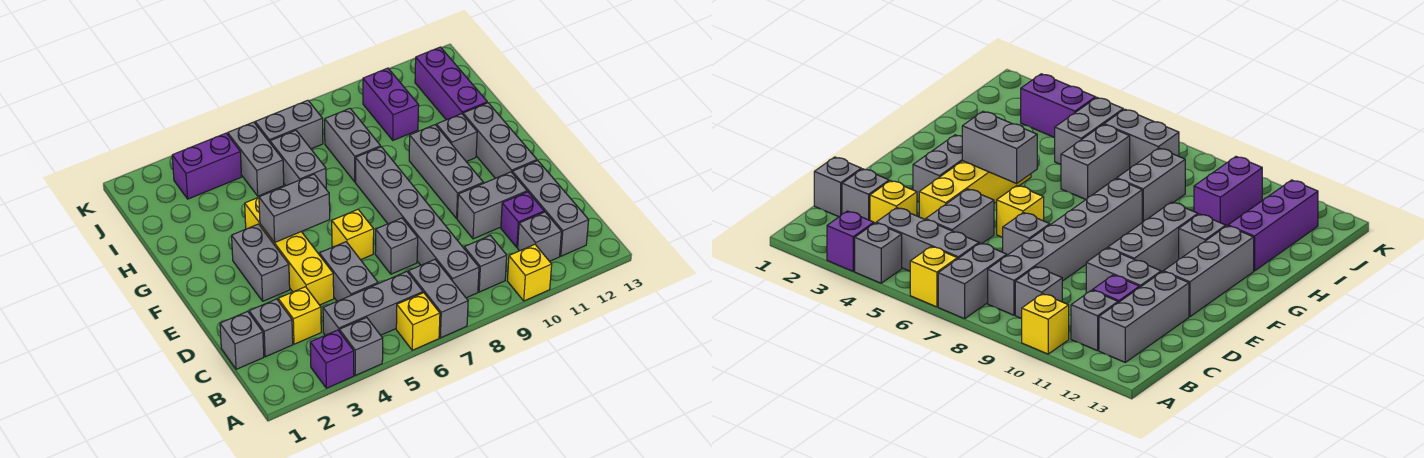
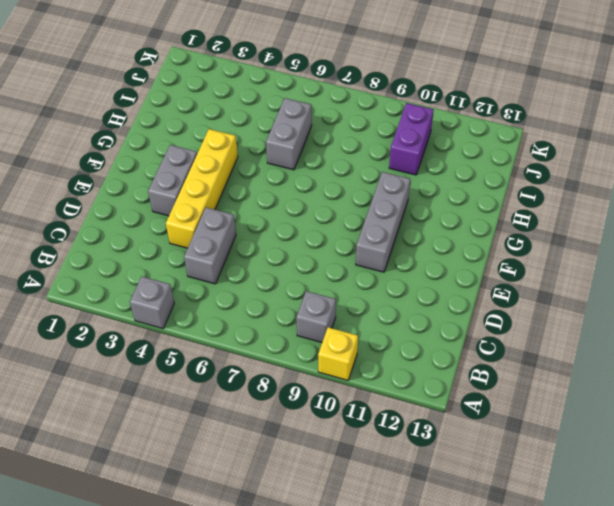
none -> purple brick A3 level 1
none -> yellow brick A6 level 1
none -> grey brick A7:B7 level 1
none -> grey brick B4:B6 level 1

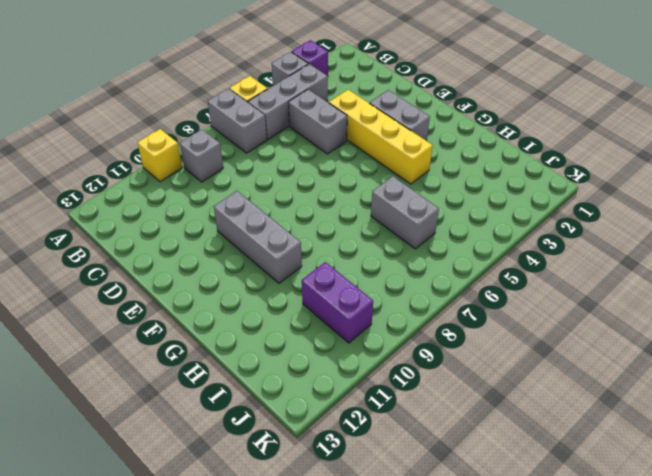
none -> grey brick B8:G8 level 1
none -> grey brick B11 level 1
none -> grey brick B12:D12 level 1
none -> grey brick C1 level 1

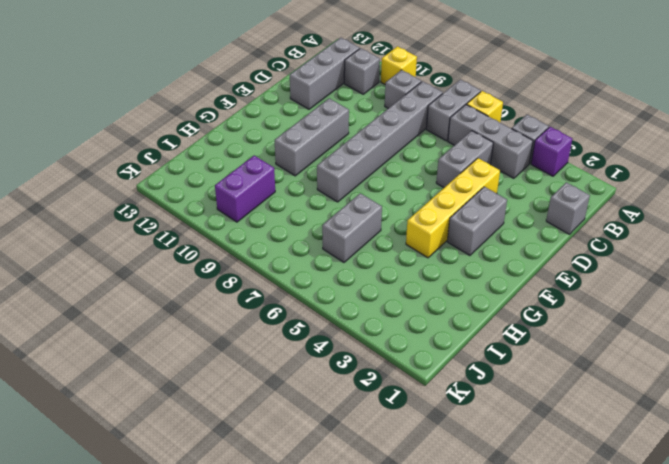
none -> grey brick C2 level 1
none -> yellow brick C3 level 1
none -> purple brick C11 level 1
none -> grey brick D7 level 1

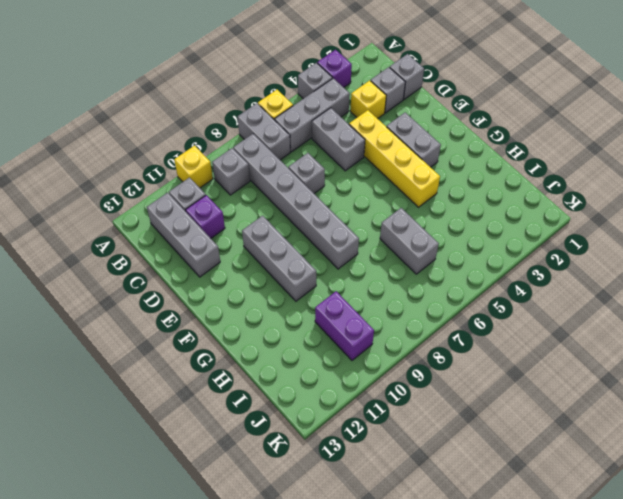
none -> grey brick D10:D11 level 1
none -> yellow brick E6 level 1
none -> grey brick E12:G12 level 1
none -> grey brick G11 level 1

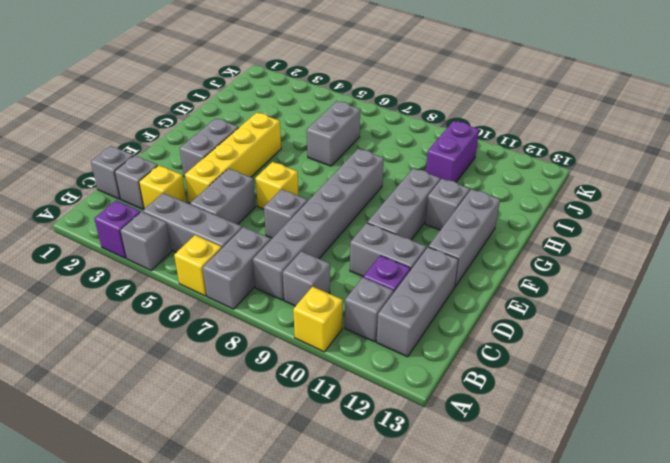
none -> grey brick H8:I8 level 1
none -> purple brick H12:J12 level 1
none -> grey brick I5:J5 level 1
none -> purple brick J3:J4 level 1

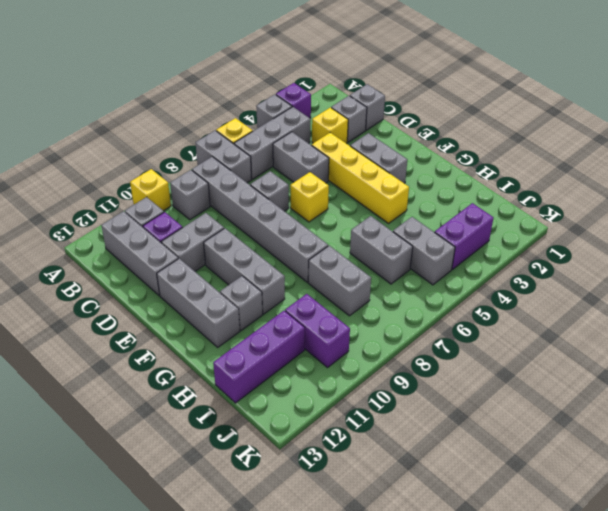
purple brick I11:I13 level 1 -> purple brick H12:J12 level 1
none -> grey brick J6:J7 level 1
none -> grey brick F4:F5 level 2

